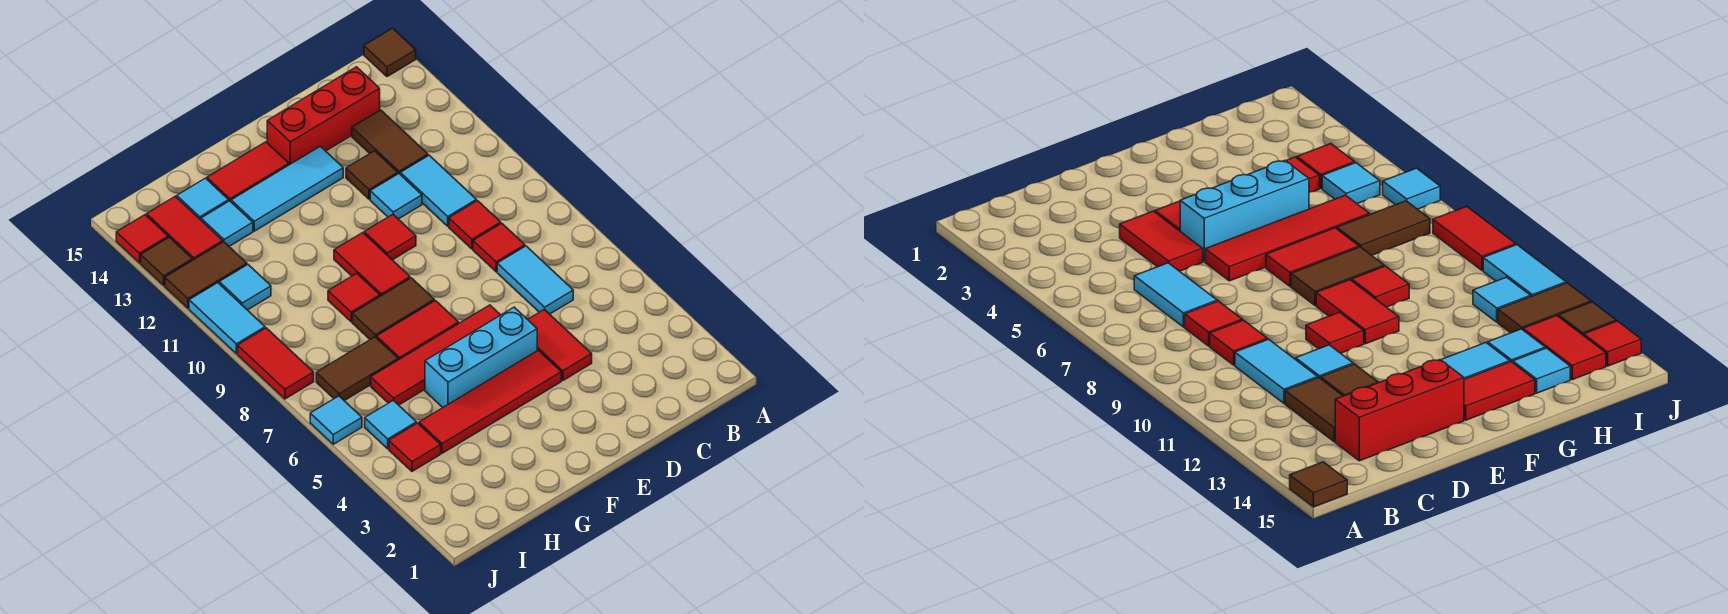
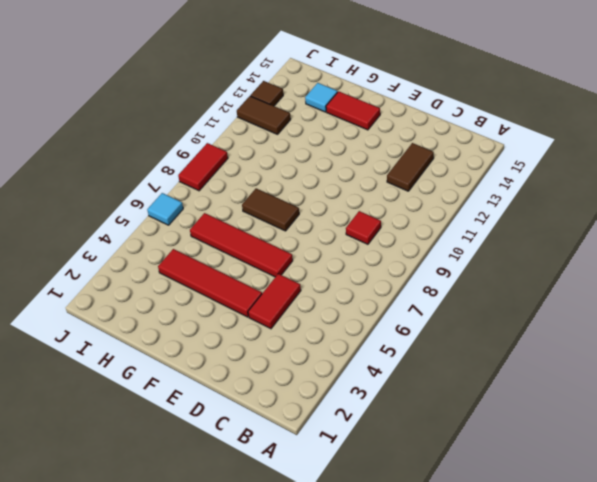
none -> brown tile A15 level 1
none -> cyan tile C6:C7 level 1
none -> red tile C8 level 1
none -> cyan tile C10:C11 level 1

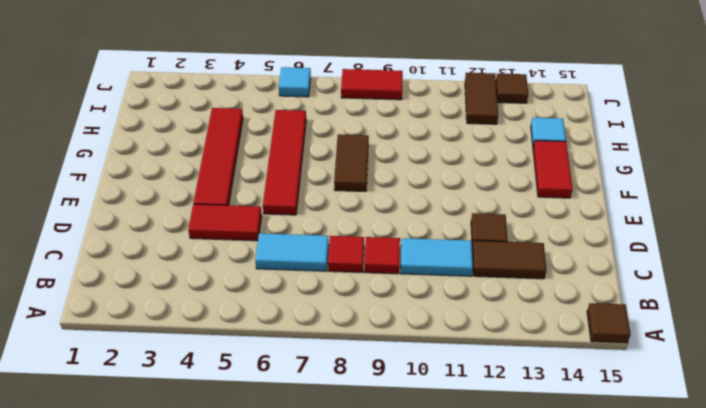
none -> red brick C14:E14 level 1
none -> cyan tile D11 level 1
none -> cyan brick E5:G5 level 1
none -> red tile E10 level 1

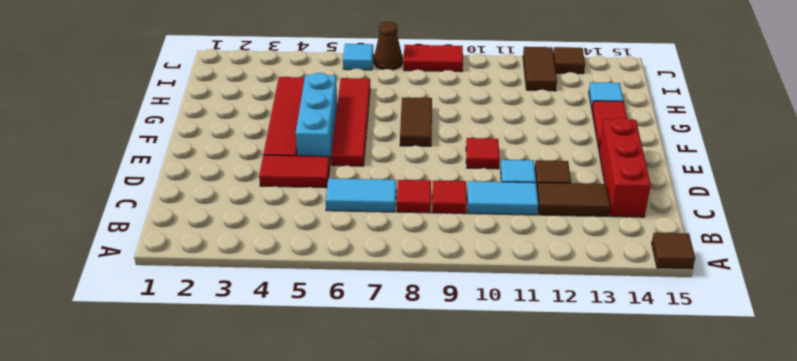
brown cone J7 level 1 -> none
none -> cyan tile E13:G13 level 1
none -> red tile F7:G7 level 1
none -> red tile F9:F10 level 1
none -> red tile G9 level 1

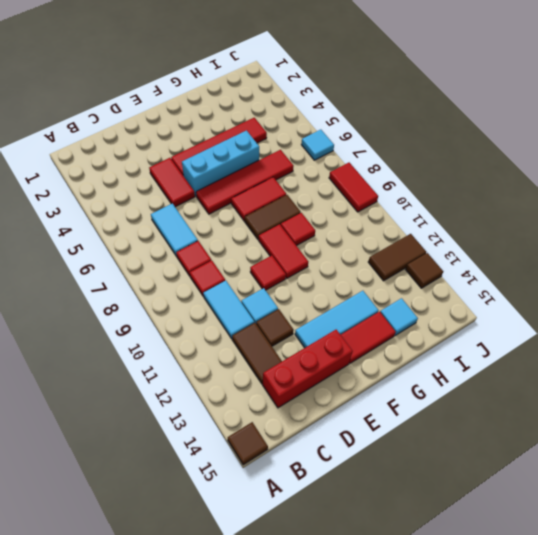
none -> brown tile H7:I7 level 1
none -> cyan tile H13 level 1
none -> red tile I4 level 1
none -> cyan tile I5 level 1

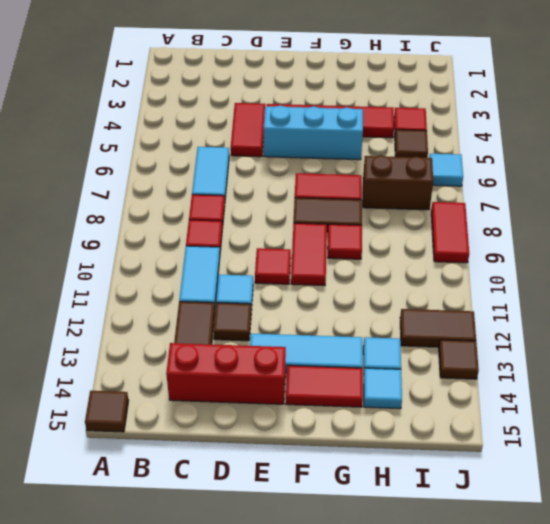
brown brick H7:I7 level 1 -> brown tile H7:I7 level 1
brown tile I5 level 1 -> cyan tile I5 level 1
none -> red tile E6:H6 level 1
none -> cyan tile I11 level 1
none -> red tile I13:I14 level 1
none -> cyan tile J10:J11 level 1

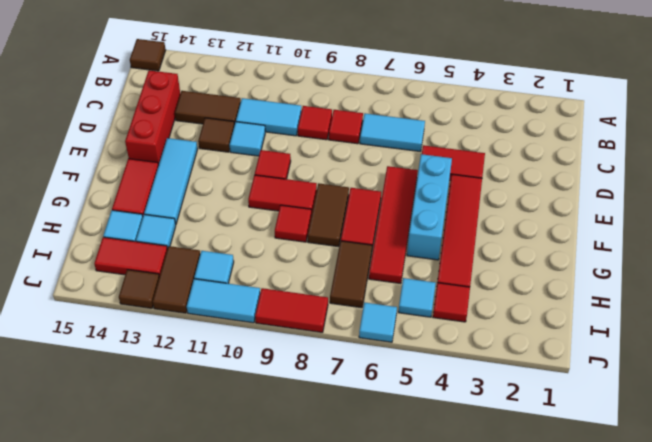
none -> red tile J14 level 1

